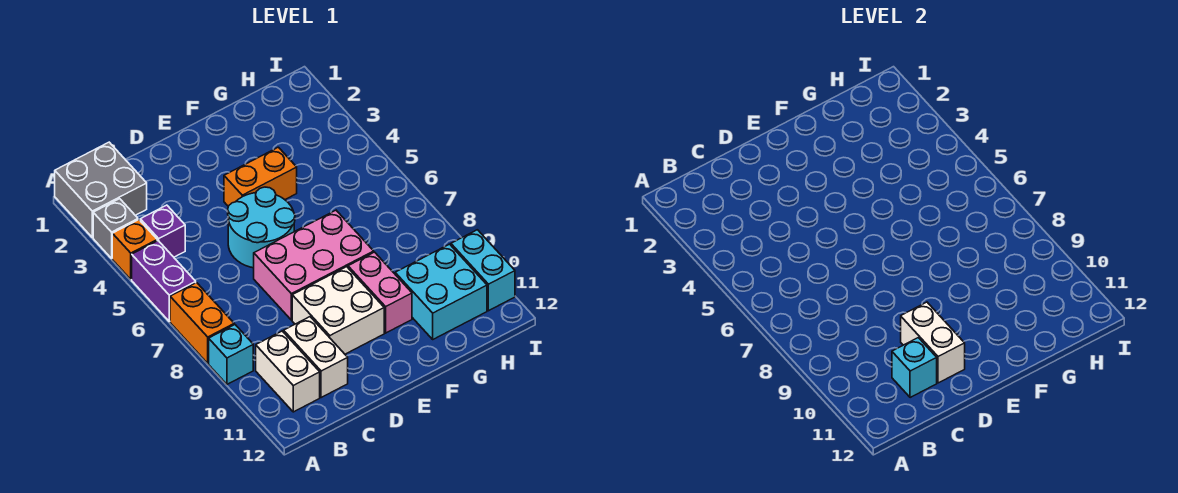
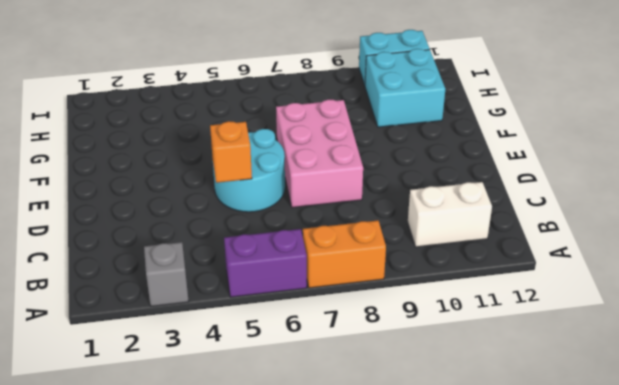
orange brick D5 level 2 -> orange brick A4 level 1
none -> grey brick A1:B2 level 1
none -> cyan brick A9 level 1
none -> purple brick B4 level 1

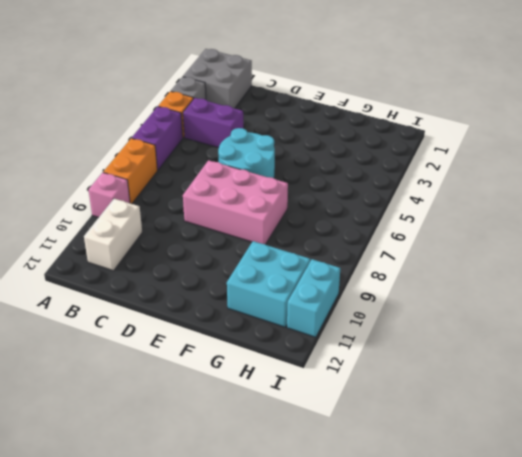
pink brick A9 level 1 -> cyan brick A9 level 1
purple brick B4:C4 level 1 -> purple brick B4 level 1
none -> white brick C10:C11 level 1
none -> white brick D9:E10 level 1
none -> orange brick E4:F4 level 1

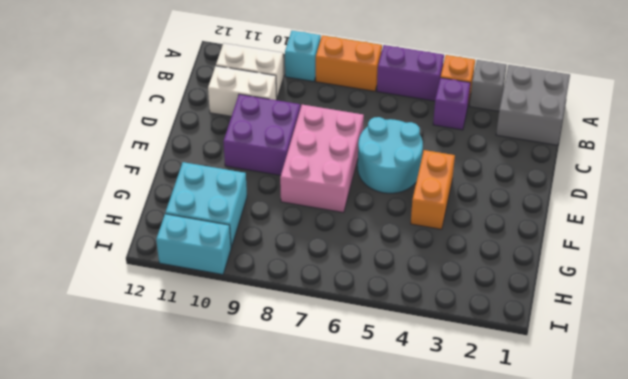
purple brick D9:E10 level 1 -> white brick D9:E10 level 1
none -> pink brick F9:F10 level 1
none -> cyan brick C11 level 2
none -> white brick D10:D11 level 2

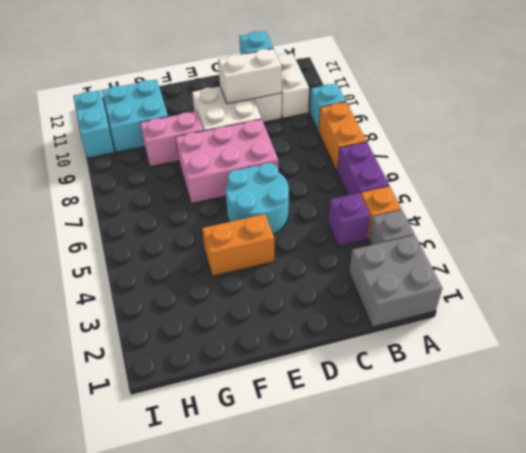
white brick C10:D10 level 2 -> white brick D10:D11 level 2
pink brick F9:G9 level 1 -> pink brick F9:F10 level 1

